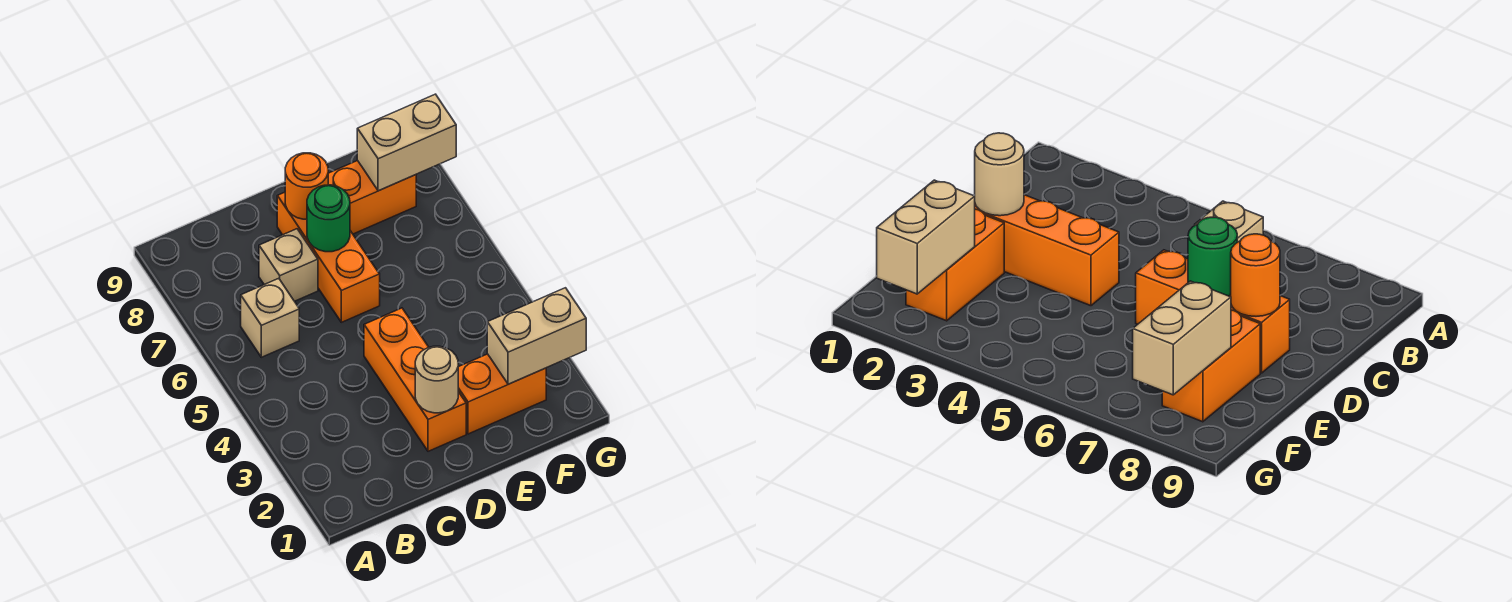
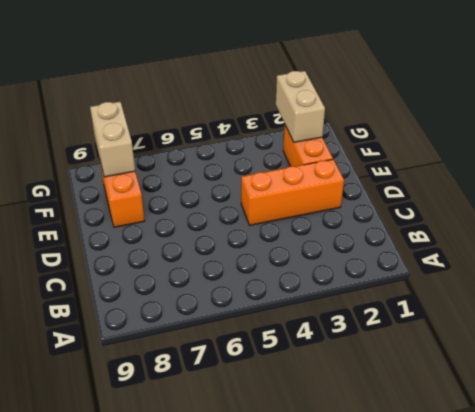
none -> tan brick B6 level 1
none -> tan brick C7 level 1

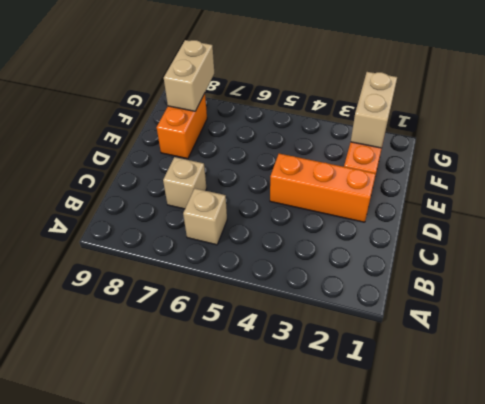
none -> orange brick D6:D8 level 1
none -> tan round brick D2 level 2

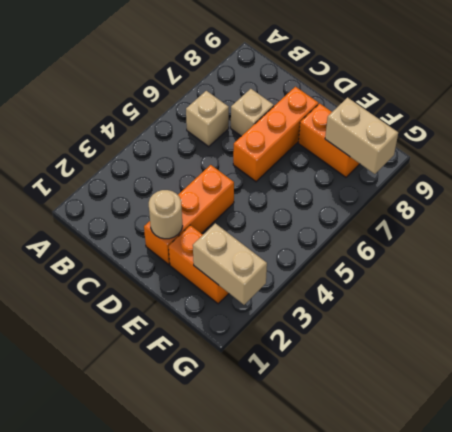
none -> green round brick D7 level 2
none -> orange round brick D8 level 2

